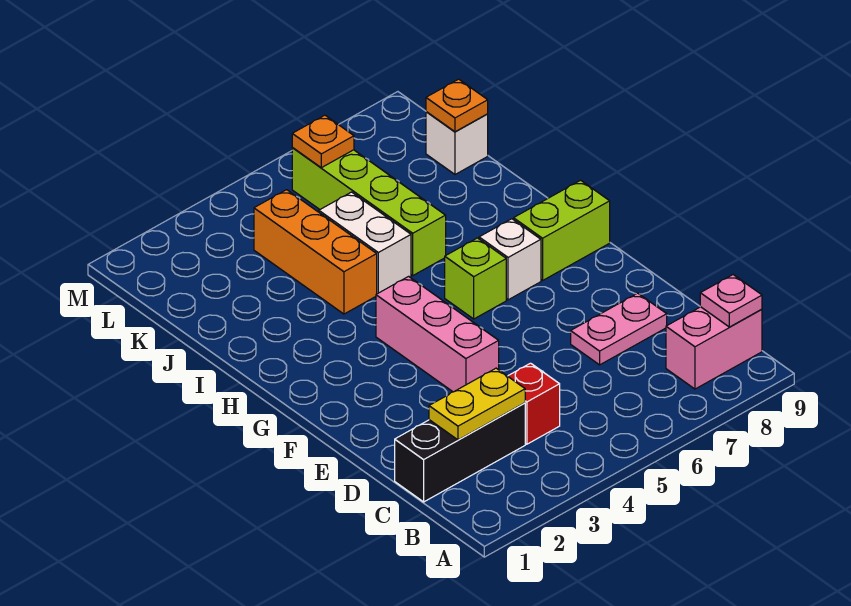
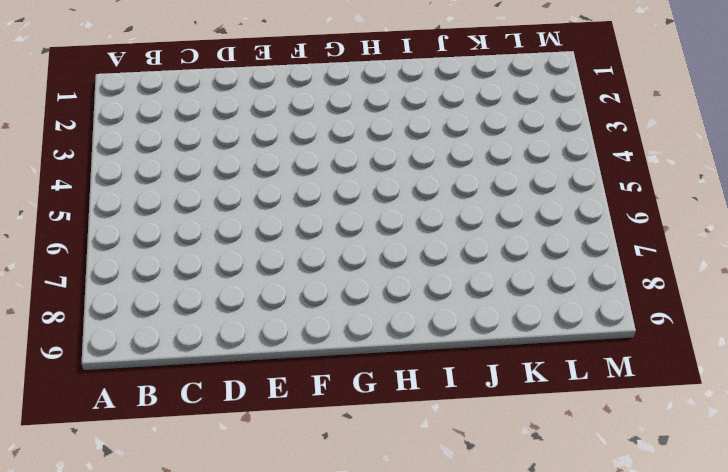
none -> pink brick B8:B9 level 1
none -> black brick C1:C3 level 1
none -> red brick C4 level 1

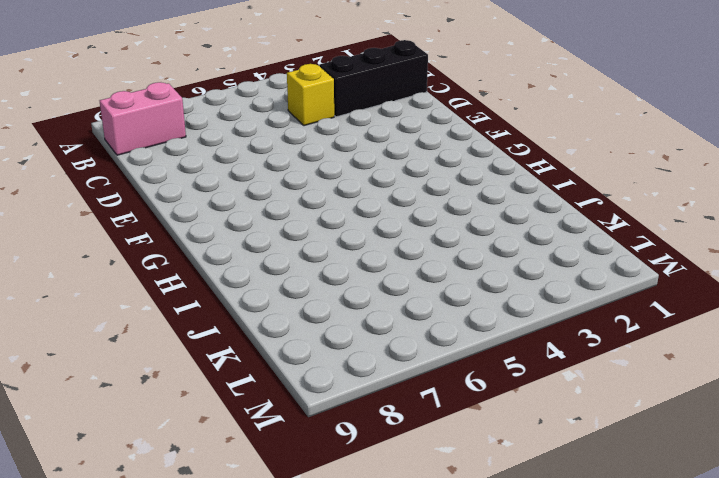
yellow brick C4 level 1 -> red brick C4 level 1
none -> pink plate D7:D8 level 1
none -> pink brick E4:G4 level 1
none -> lime brick G6 level 1

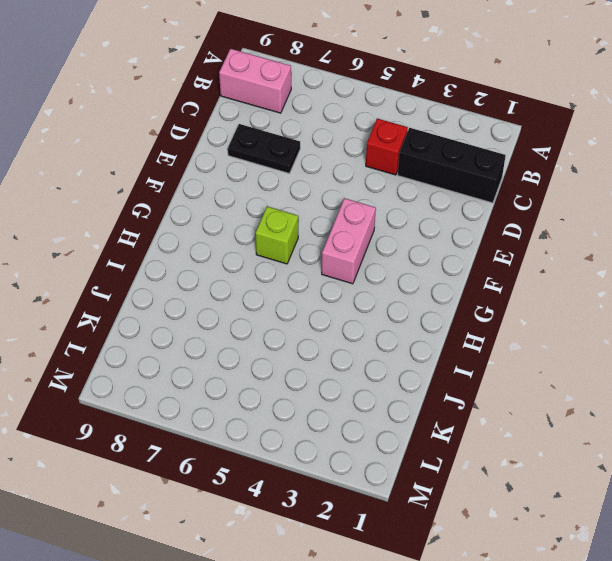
black plate D7:D8 level 1 -> pink plate D7:D8 level 1
pink brick F4:G4 level 1 -> pink brick E4:G4 level 1
none -> white brick G7 level 1
none -> lime brick G8:G9 level 1
none -> orange brick I4:K4 level 1

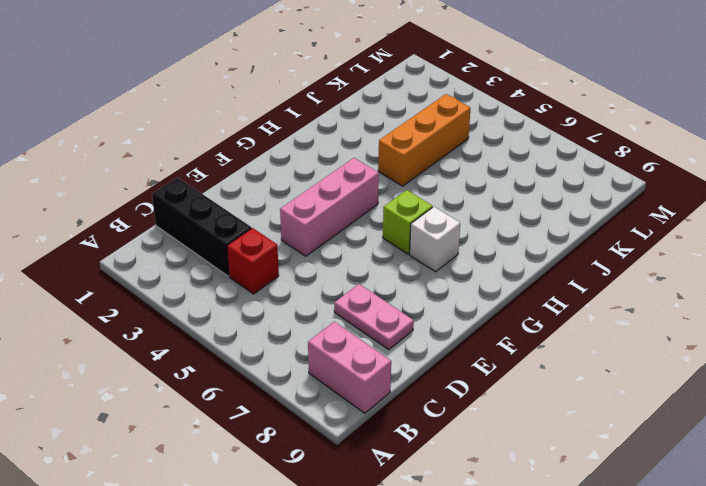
none -> lime brick G8:G9 level 1
none -> white brick I5:J5 level 1
none -> lime brick I6:L6 level 1

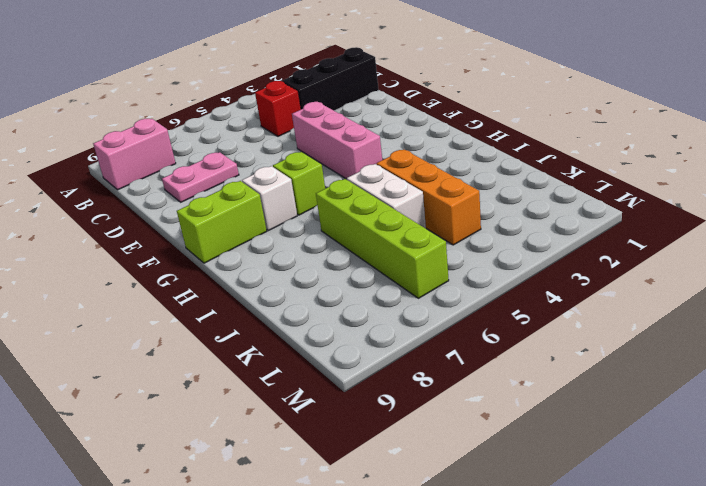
none -> white brick K9 level 1
none -> pink plate B9 level 2
none -> yellow plate C2:C3 level 2

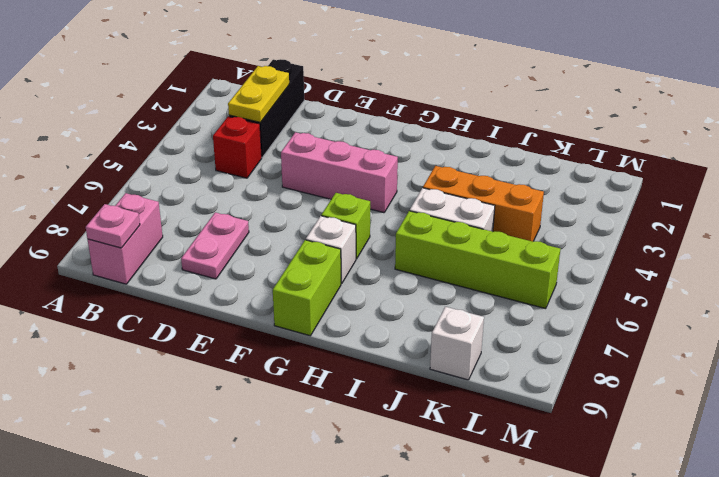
none -> orange plate K9 level 2
none -> orange plate L6 level 2

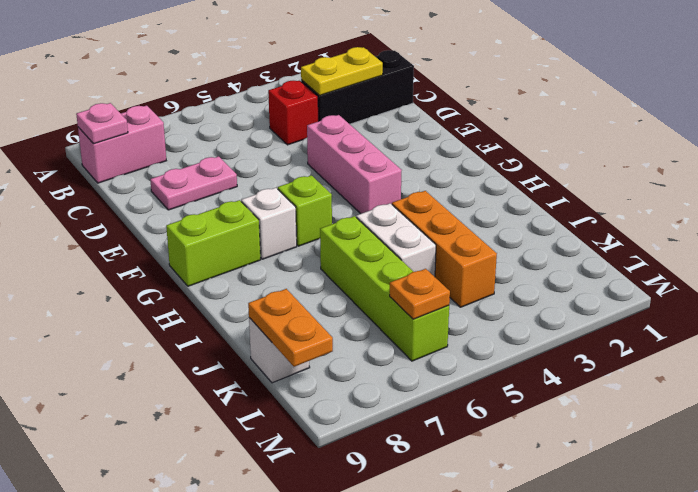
orange plate K9:L9 level 2 -> orange plate K9 level 2

